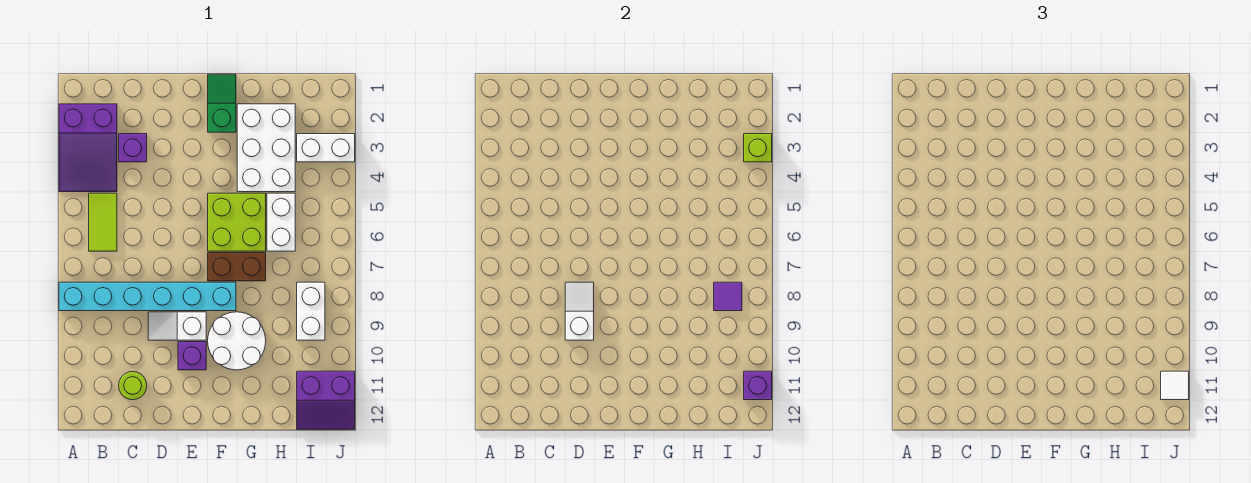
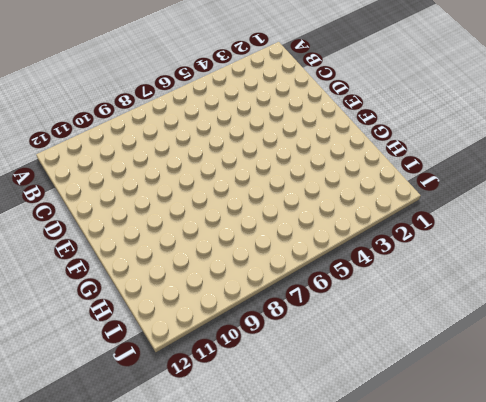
none -> purple slope A2:B4 level 1 top 2
none -> cyan brick A8:F8 level 1
none -> lime tile B5:B6 level 1

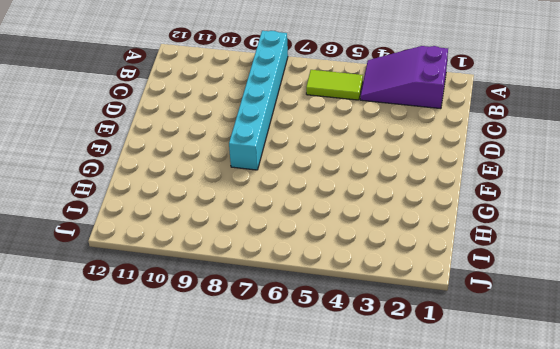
none -> purple brick C3 level 1
none -> lime round brick C11 level 1
none -> white slope D9:E9 level 1 top E

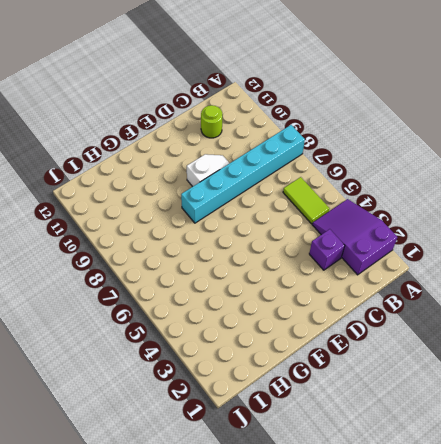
none -> purple brick E10 level 1
none -> green slope F1:F2 level 1 top 2
none -> lime brick F5:G6 level 1

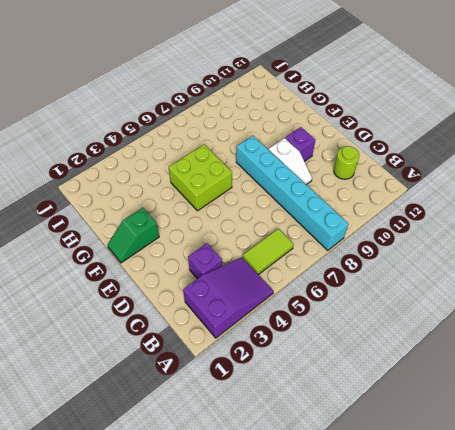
none -> brown brick F7:G7 level 1
none -> white round brick F9:G10 level 1
none -> white brick G2:H4 level 1

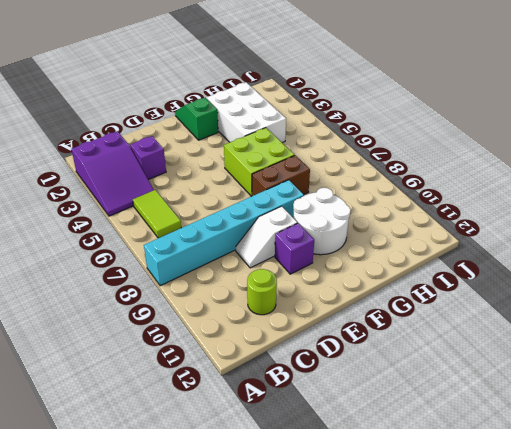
none -> white brick H5:H6 level 1
none -> white brick I3:J3 level 1
none -> white brick I8:I9 level 1

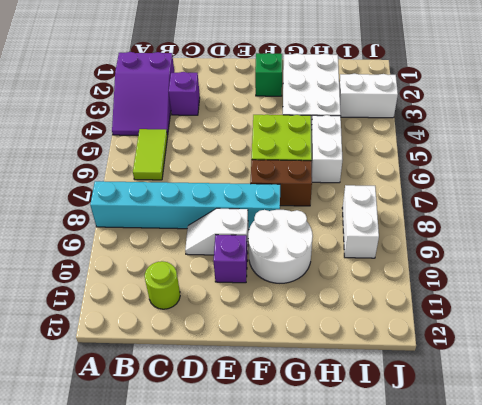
none -> purple slope I11:J12 level 1 top 11
none -> white slope D8:D9 level 2 top 9
none -> purple tile I8 level 2

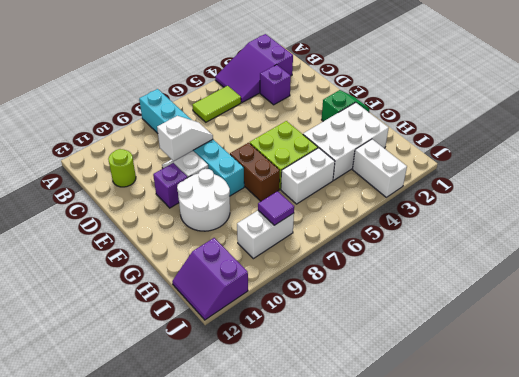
none -> lime brick J3 level 2
none -> purple brick J11 level 2
none -> white tile J11 level 3

